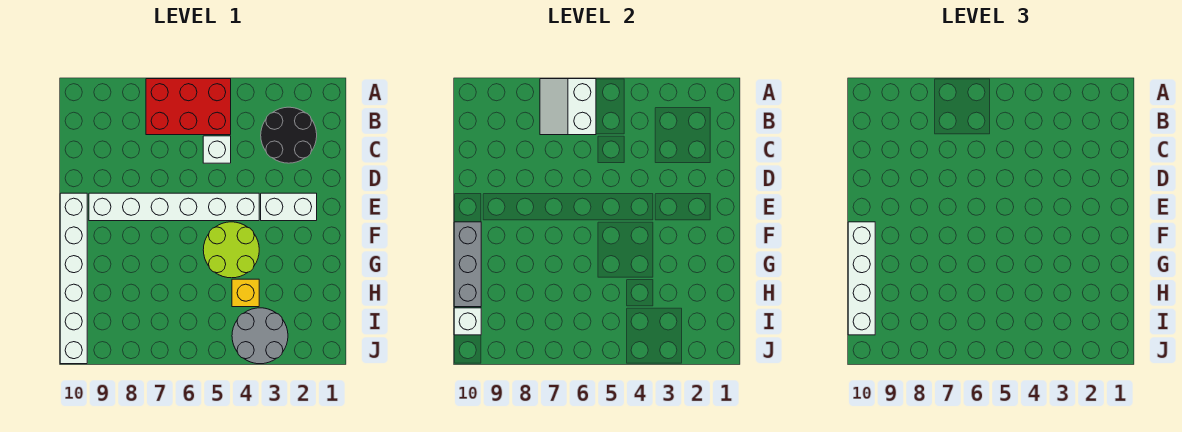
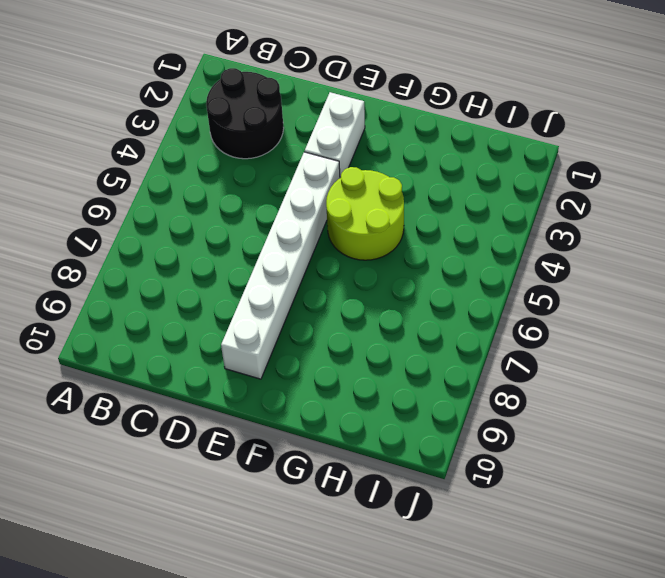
none -> red brick A5:B7 level 1
none -> white brick C5 level 1
none -> white brick E10:J10 level 1

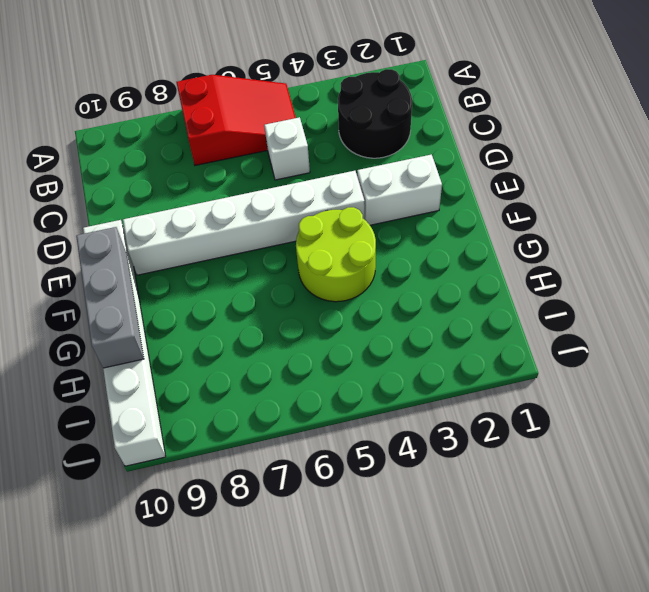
red slope A5:B7 level 1 top 7 -> red brick A5:B7 level 1
none -> yellow brick H4 level 1
none -> grey round brick I3:J4 level 1
none -> white slope A6:B7 level 2 top 6

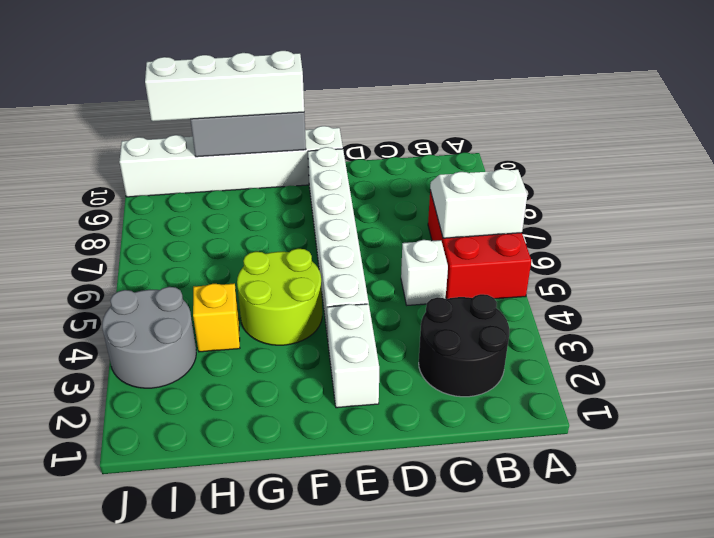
none -> white brick I10 level 2

